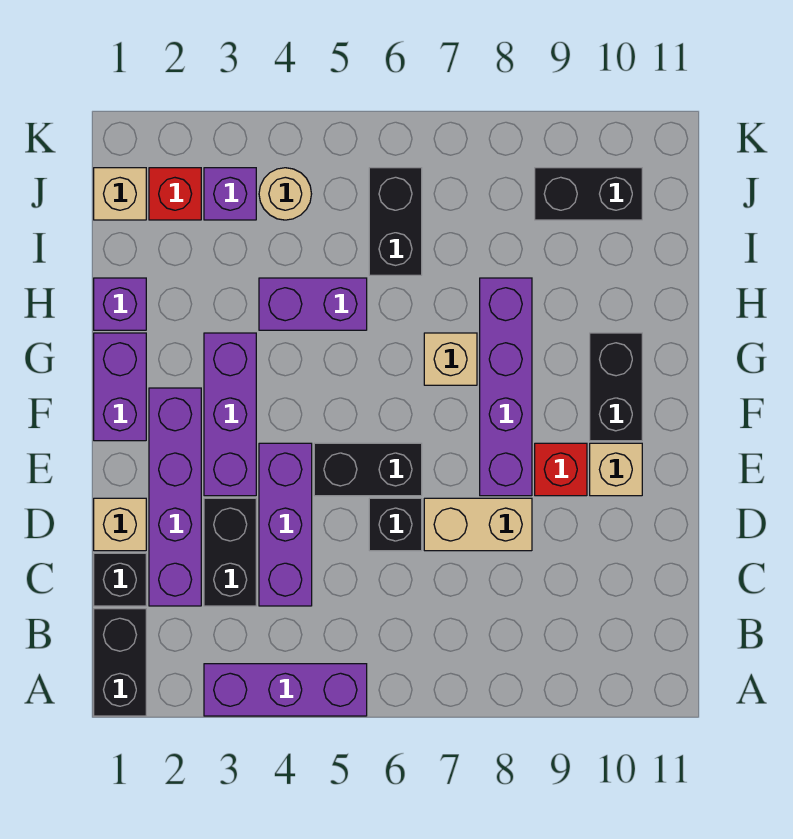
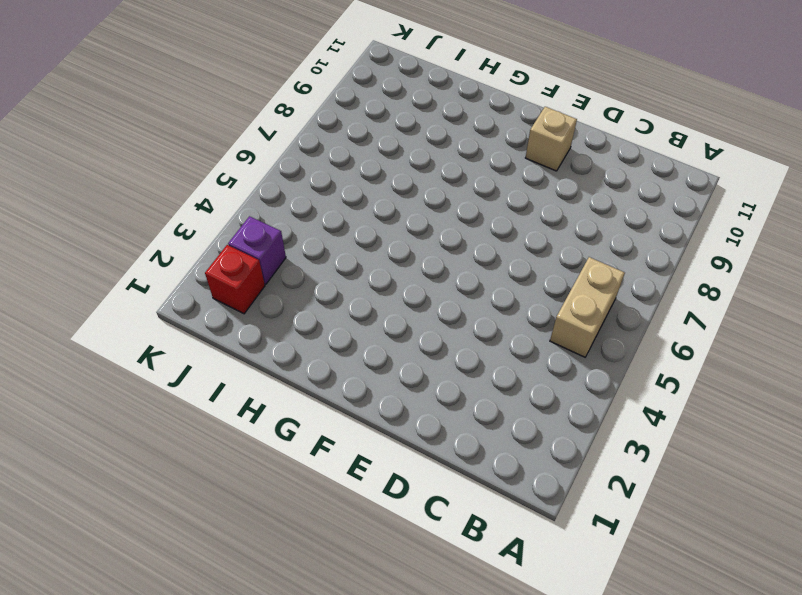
tan brick B5:B6 level 1 -> tan brick D7:D8 level 1
none -> black brick A1:B1 level 1
none -> purple brick A3:A5 level 1
none -> black brick C1 level 1

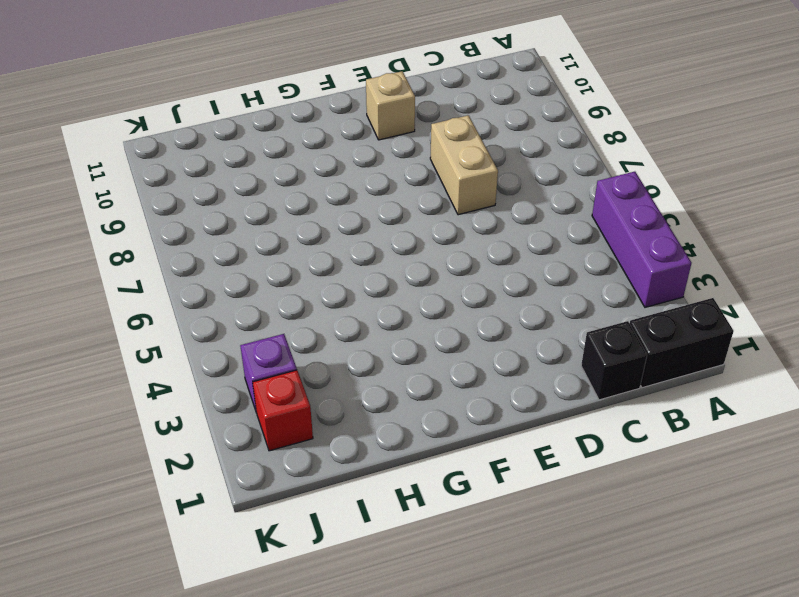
none -> purple brick C2:F2 level 1
none -> black brick C3:D3 level 1
none -> purple brick C4:E4 level 1

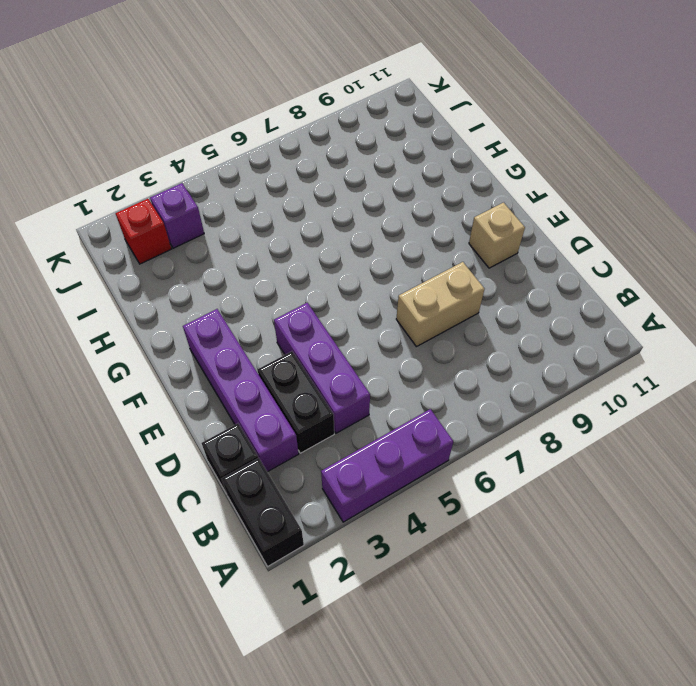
none -> tan brick D1 level 1
none -> black brick D6 level 1
none -> purple brick E3:G3 level 1

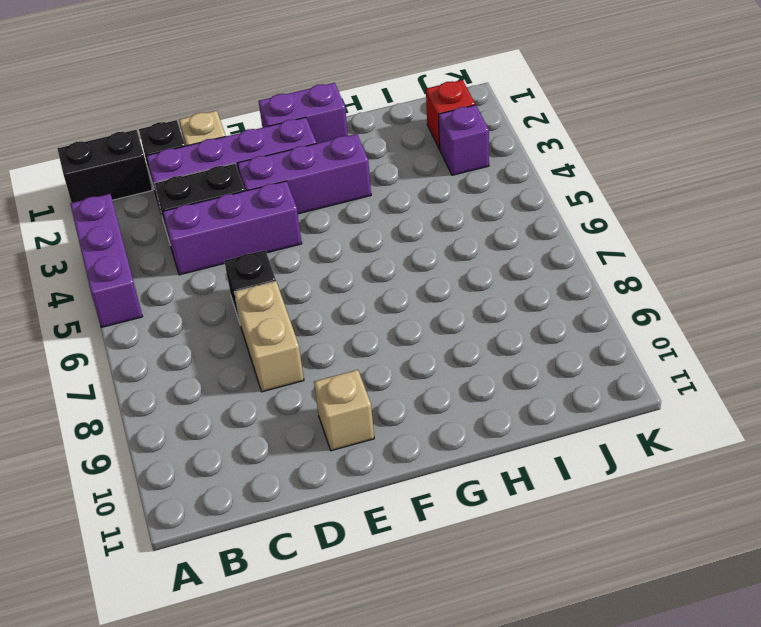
none -> black brick E5:E6 level 1
none -> purple brick E8:H8 level 1
none -> red brick E9 level 1

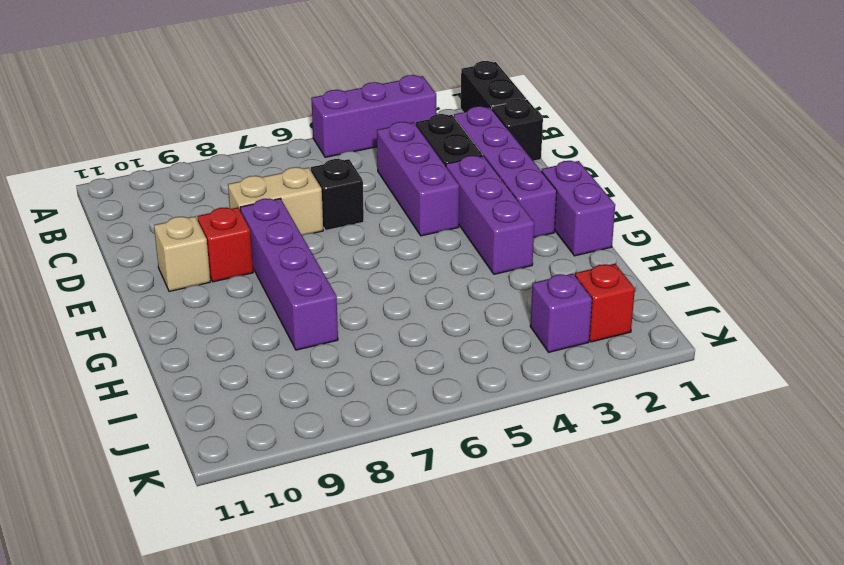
none -> tan brick D1 level 1
none -> black brick E5:E6 level 1
none -> black brick F10:G10 level 1

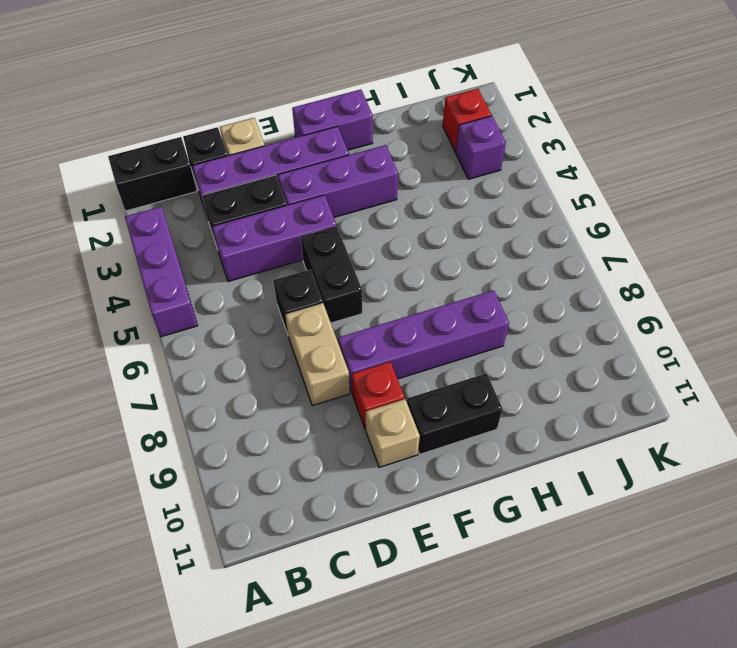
none -> tan brick G7 level 1
none -> purple brick H1 level 1
none -> purple brick H4:H5 level 1

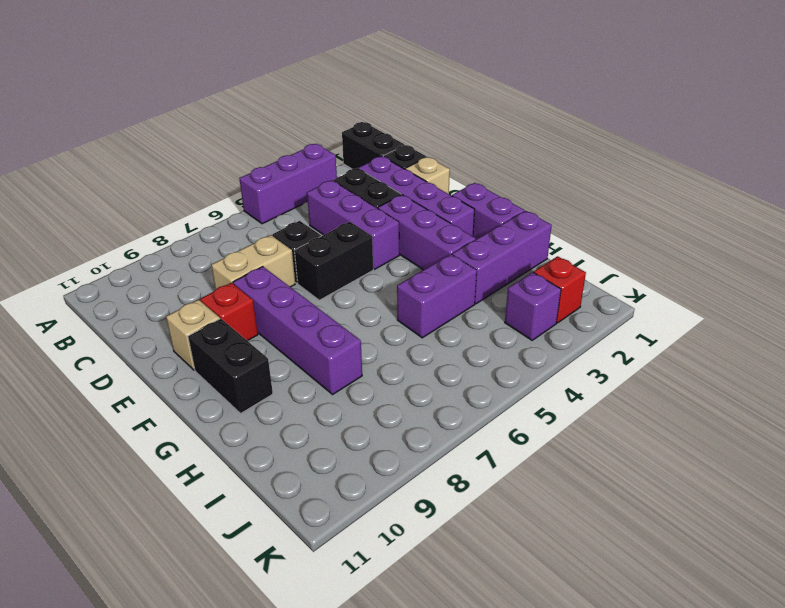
purple brick H1:H3 level 1 -> purple brick H1 level 1
none -> tan brick G7 level 1
none -> black brick I6:J6 level 1
none -> tan brick J1 level 1

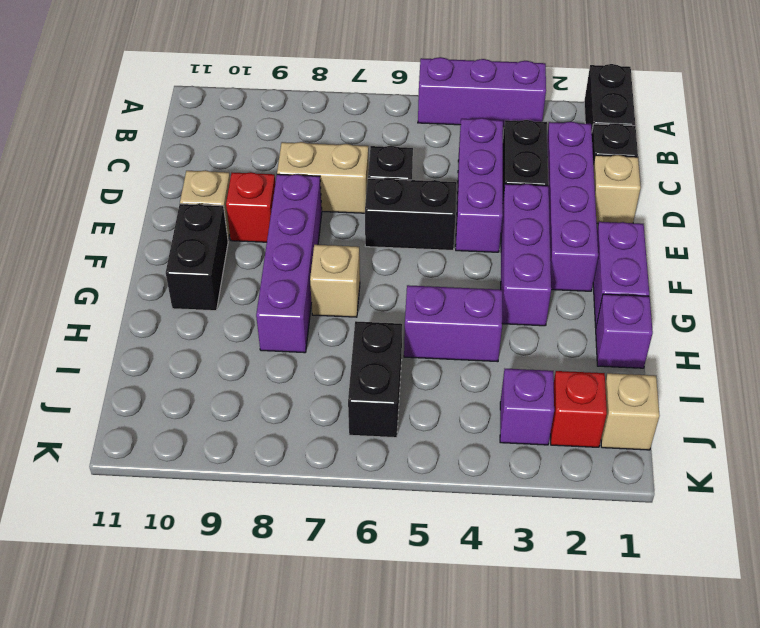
none -> tan round brick J4 level 1
none -> black brick J9:J10 level 1

